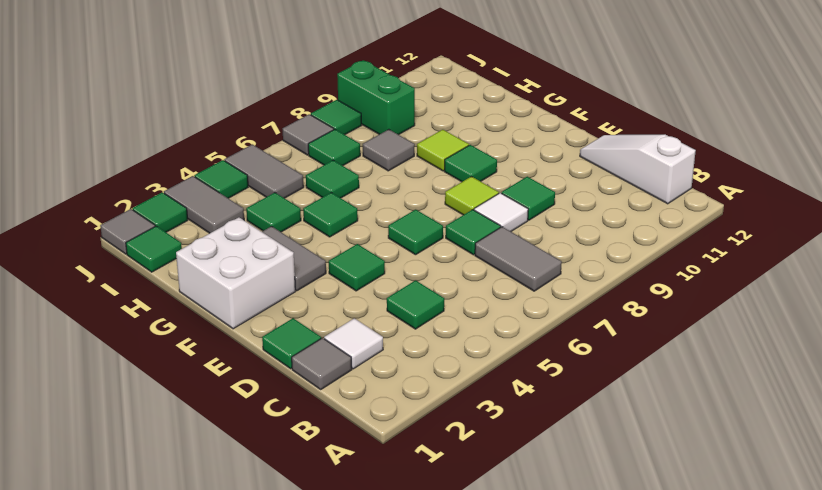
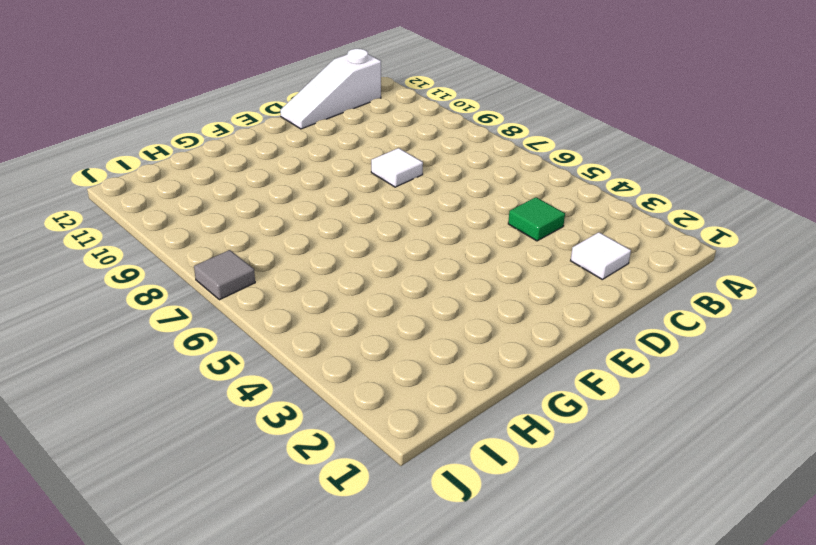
none -> grey tile B7:C7 level 1
none -> grey tile C1 level 1
none -> green tile D1 level 1
none -> green tile D7 level 1

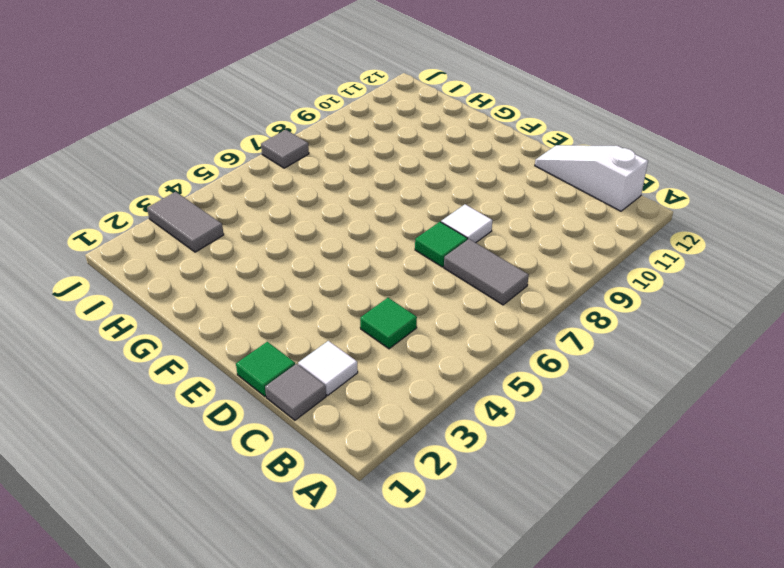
none -> green tile D9 level 1
none -> green tile E4 level 1
none -> green tile E6 level 1
none -> lime tile E8 level 1

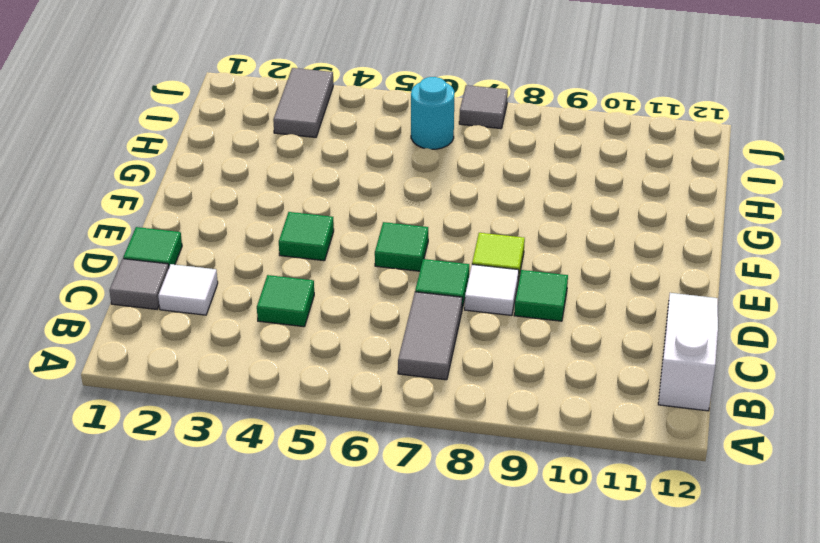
cyan round brick I6 level 1 -> none
none -> white brick F1:G2 level 1
none -> grey tile F3:G3 level 1
none -> green tile F9 level 1
none -> green tile G5 level 1

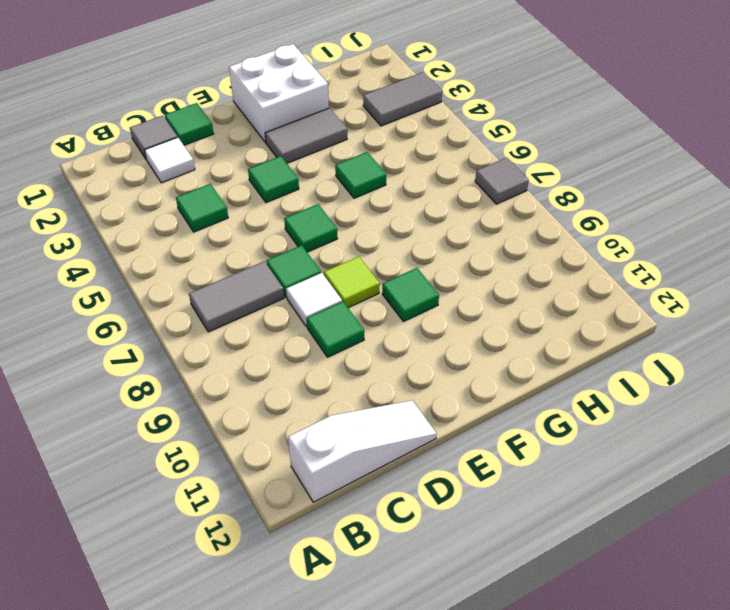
none -> lime tile G9 level 1
none -> green tile H4 level 1
none -> green tile H6 level 1
none -> grey tile H8 level 1

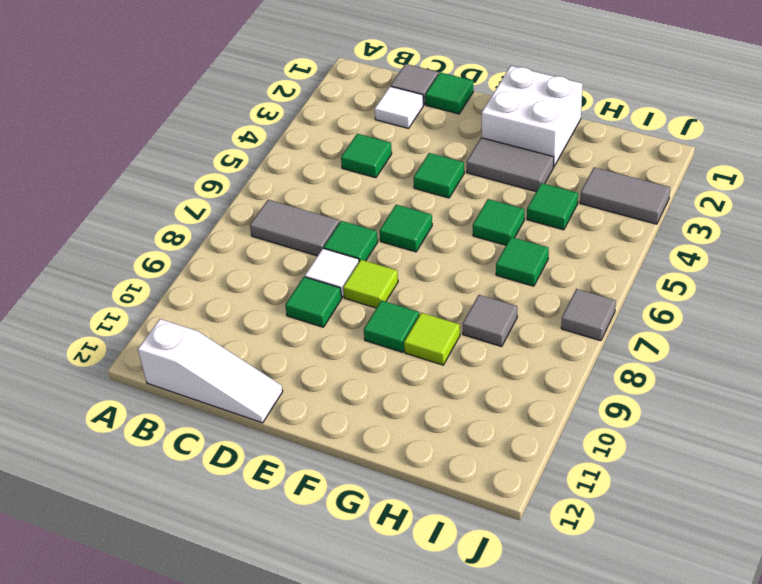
none -> green tile I1 level 1
none -> grey tile I5:J5 level 1
none -> green tile I7 level 1
none -> green brick I9:J9 level 1

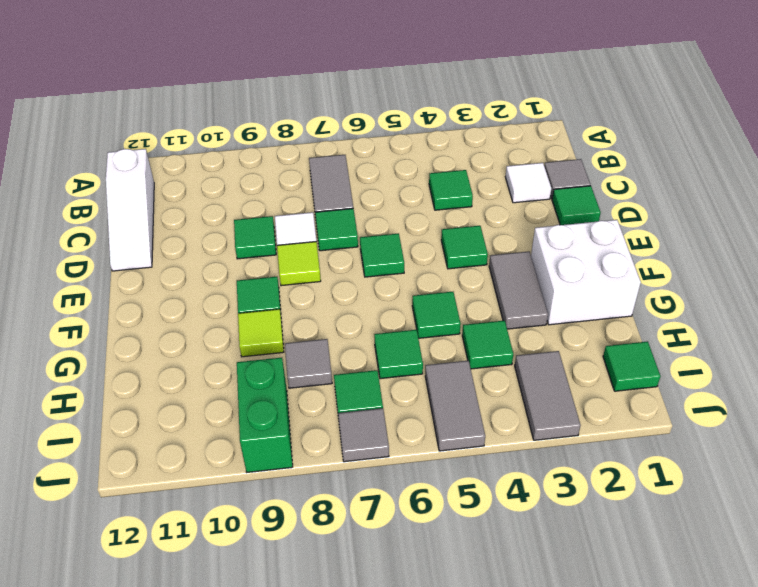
none -> grey tile J1 level 1
none -> green tile J2 level 1
none -> green tile J4 level 1
none -> green tile J8 level 1

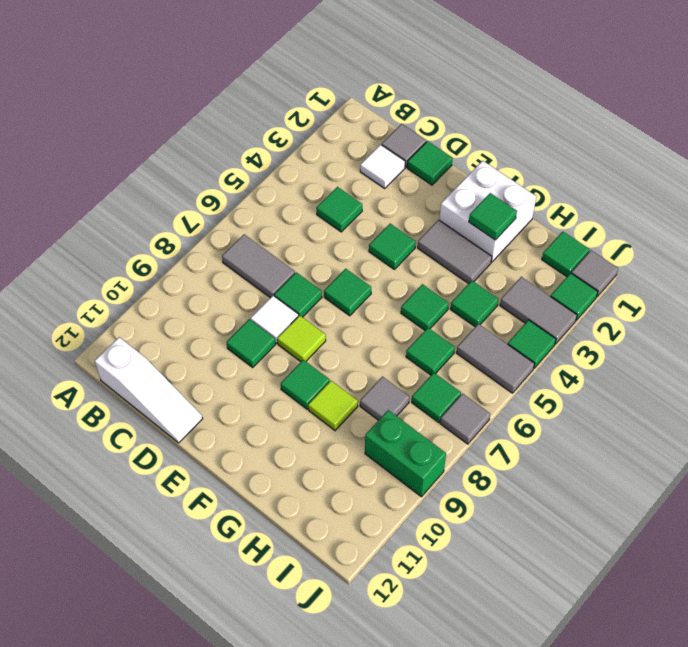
green tile G2 level 2 -> green tile J8 level 1

